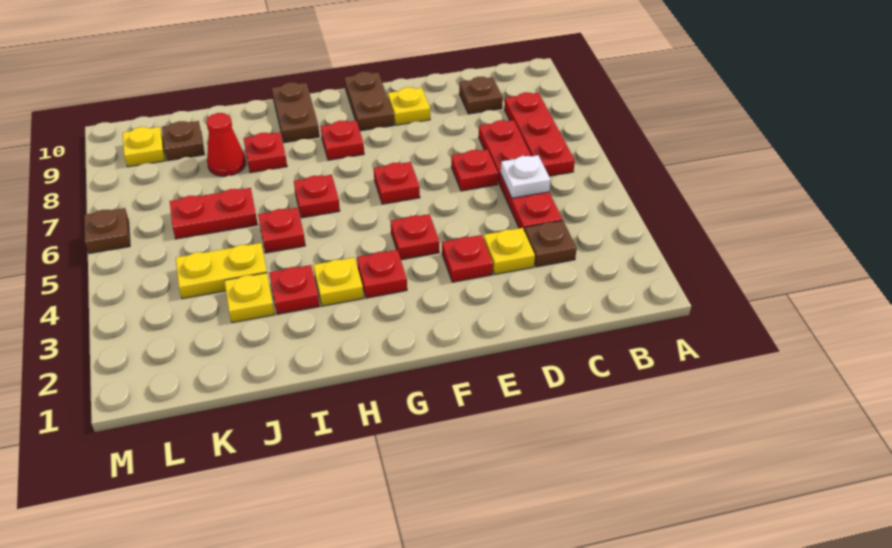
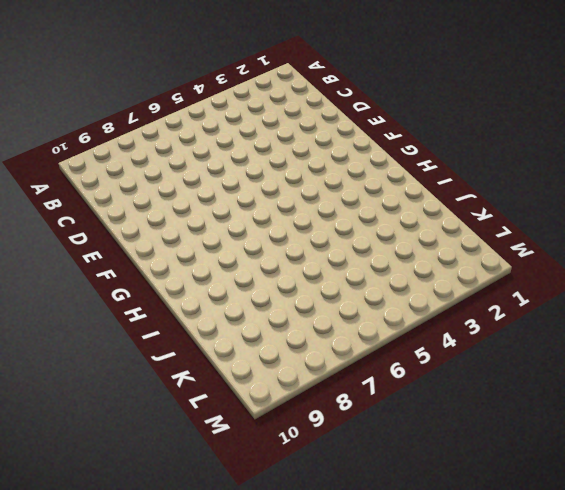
none -> red plate B6:B8 level 1
none -> brown plate C3 level 1
none -> red plate C4:C7 level 1

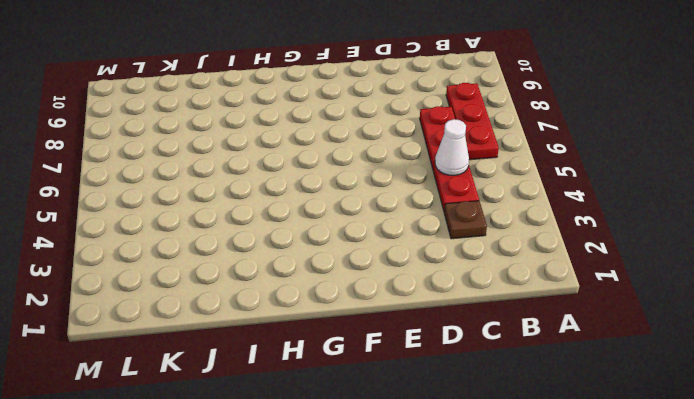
white cone C5 level 2 -> white plate C5 level 2
none -> brown plate C9 level 1
none -> yellow plate D3 level 1
none -> red plate D6 level 1

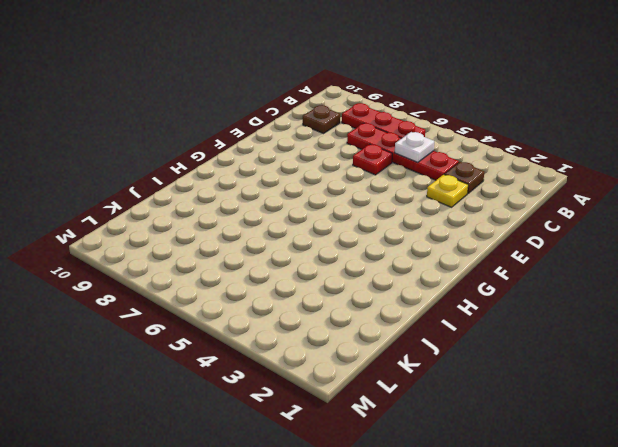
none -> red plate E3 level 1
none -> yellow plate E9 level 1
none -> red plate F4 level 1

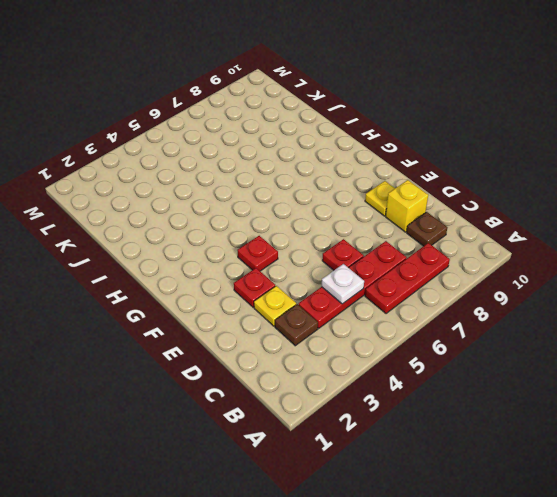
yellow brick D9 level 1 -> none
none -> red plate F6 level 1
none -> brown plate F9:F10 level 1
none -> red plate G3 level 1

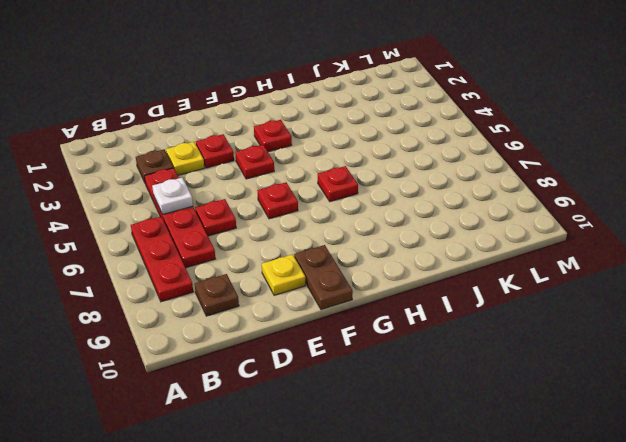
none -> red plate G8 level 1
none -> yellow plate H3 level 1
none -> brown plate H9:H10 level 1

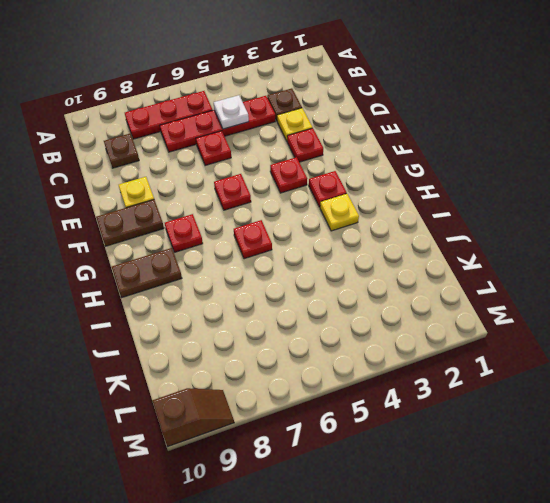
brown slope M9:M10 level 1 top 10 -> none
none -> red plate I3 level 1
none -> red plate I5 level 1
none -> red plate I8 level 1

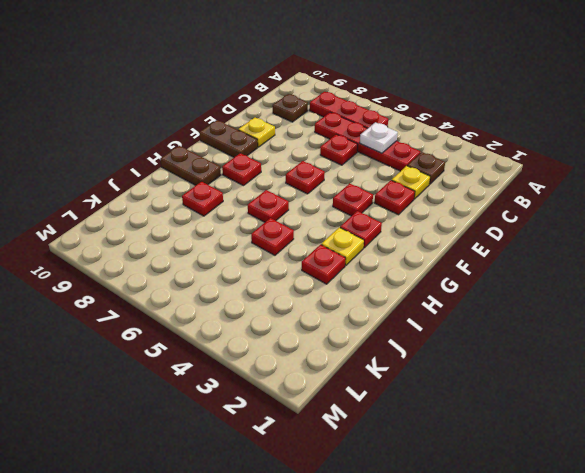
none -> yellow plate J3 level 1
none -> yellow plate J4:K4 level 1
none -> red plate J6:K6 level 1

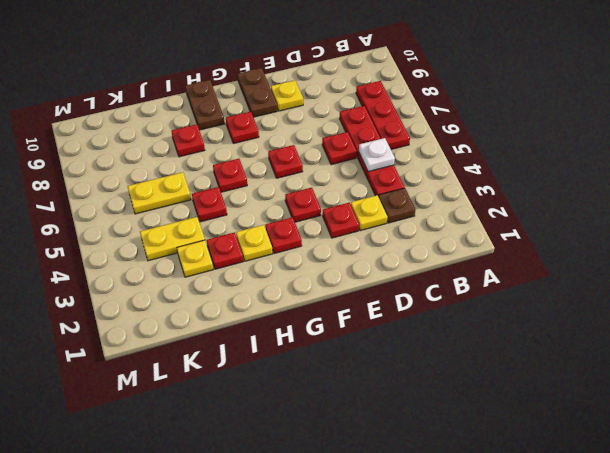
yellow plate J6:K6 level 1 -> red plate J6:K6 level 1
none -> brown plate C9 level 1
none -> red cone J8 level 1
none -> brown plate K9 level 1

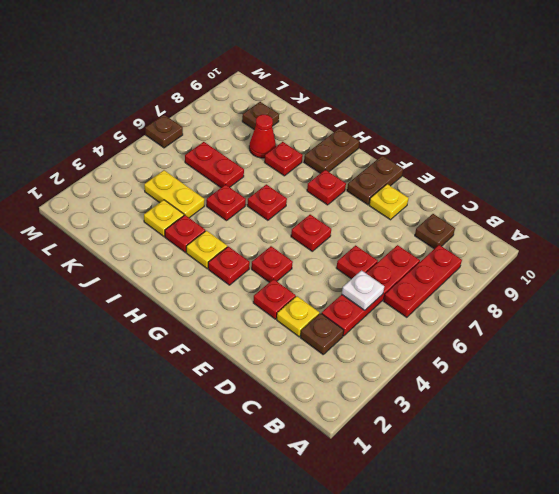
none -> yellow plate L9 level 1

